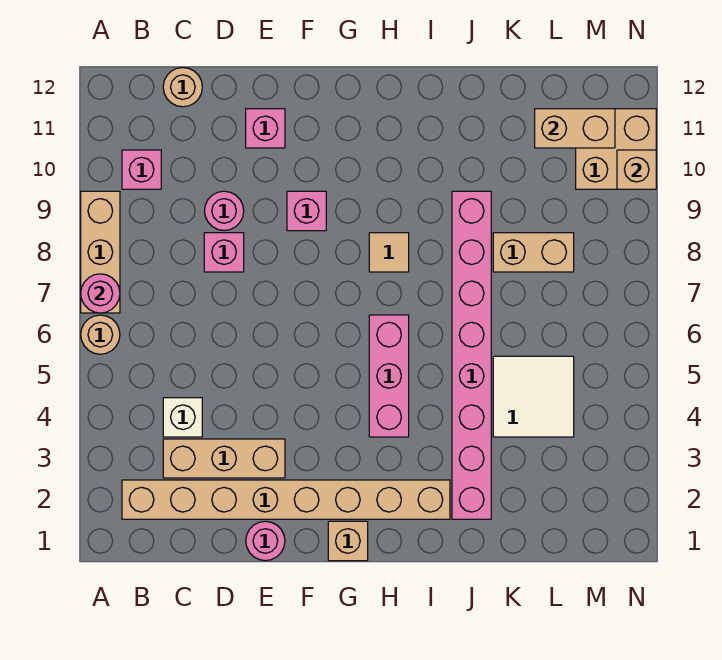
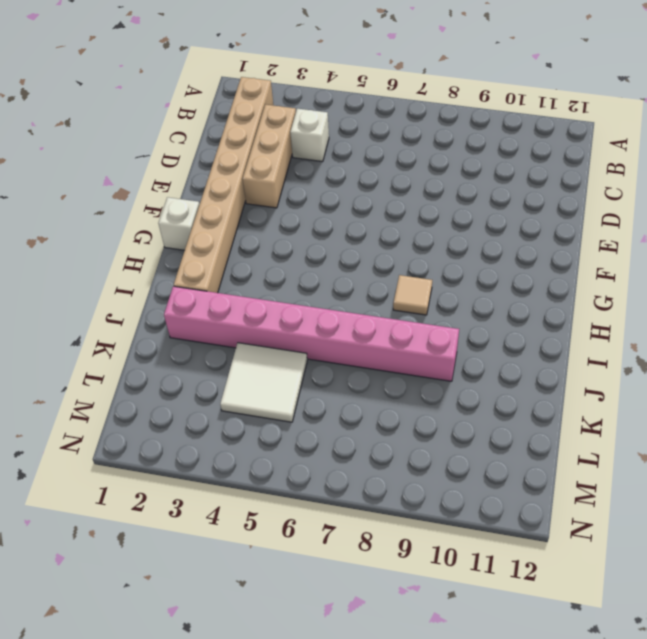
white brick G1 level 1 -> tan brick G1 level 1
none -> tan round brick A6 level 1
none -> tan brick A7:A9 level 1
none -> pink brick B10 level 1

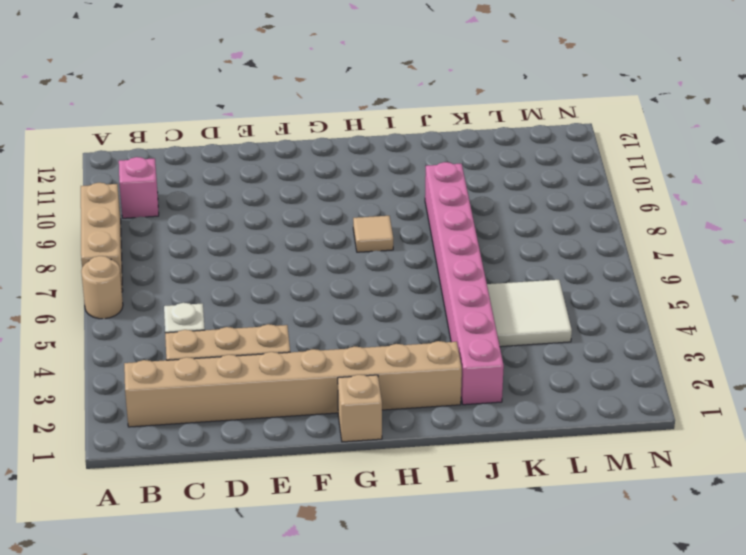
none -> tan round brick C12 level 1
none -> pink brick D8 level 1
none -> pink round brick D9 level 1

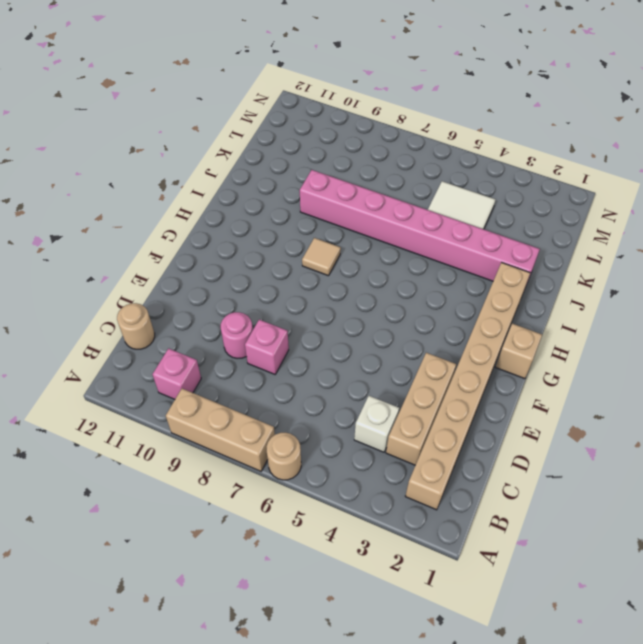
none -> pink round brick E1 level 1
none -> pink brick E11 level 1
none -> pink brick F9 level 1

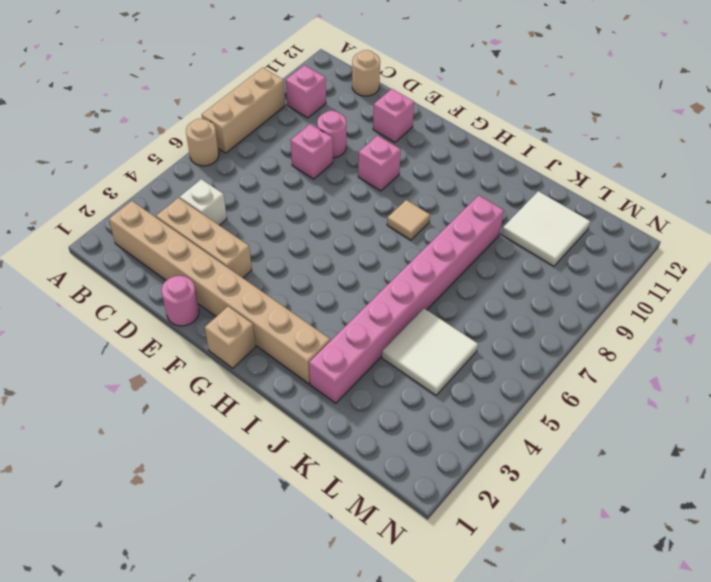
white tile K10:L11 level 1 -> none
none -> pink brick H4:H6 level 1
none -> tan brick K8:L8 level 1
none -> tan brick M10:N11 level 1

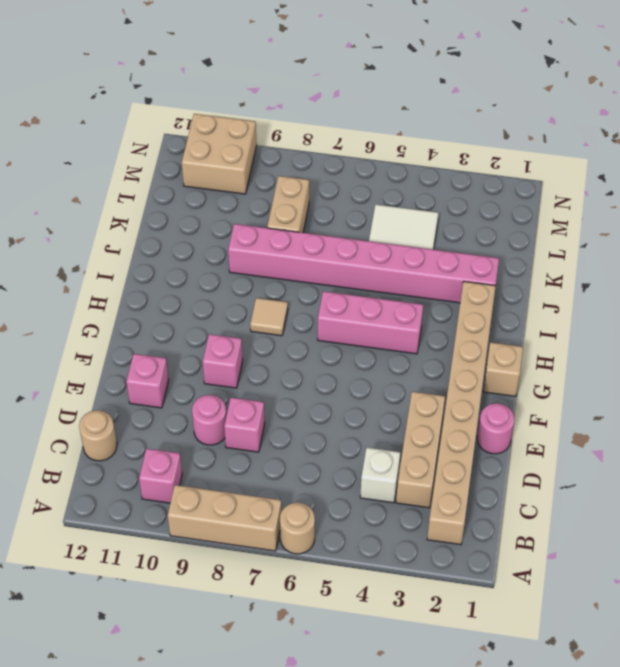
none -> pink round brick A7 level 2
none -> tan brick L11:M11 level 2
none -> tan brick N10 level 2

